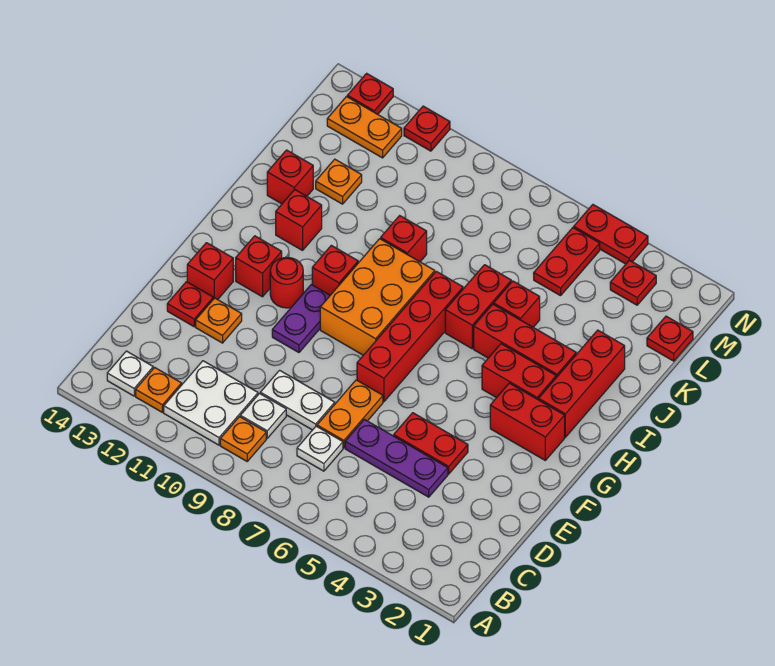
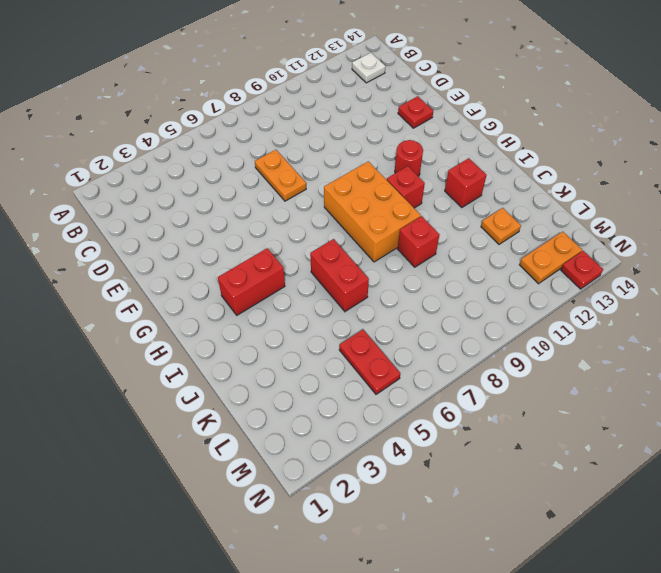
none -> orange plate B9 level 1
none -> white plate B10:C11 level 1
none -> orange plate B12 level 1
none -> white plate C7 level 1

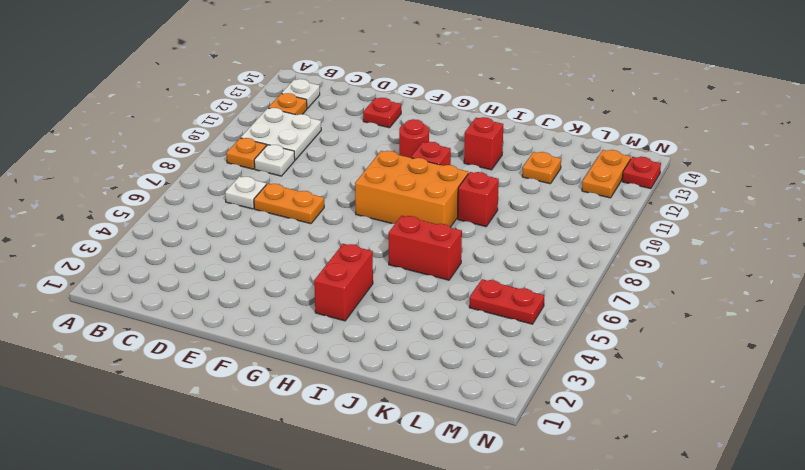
none -> purple plate D4:D6 level 1
none -> white plate D8:D9 level 1
none -> red plate E4:E5 level 1
none -> orange plate E12 level 1

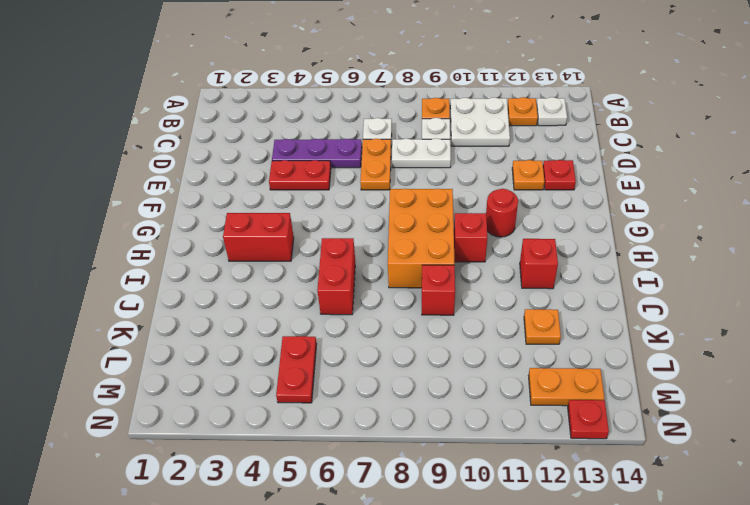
none -> red brick F7:I7 level 1
none -> purple plate F10:G10 level 1
none -> red brick F13 level 1
none -> red brick G2:G3 level 1

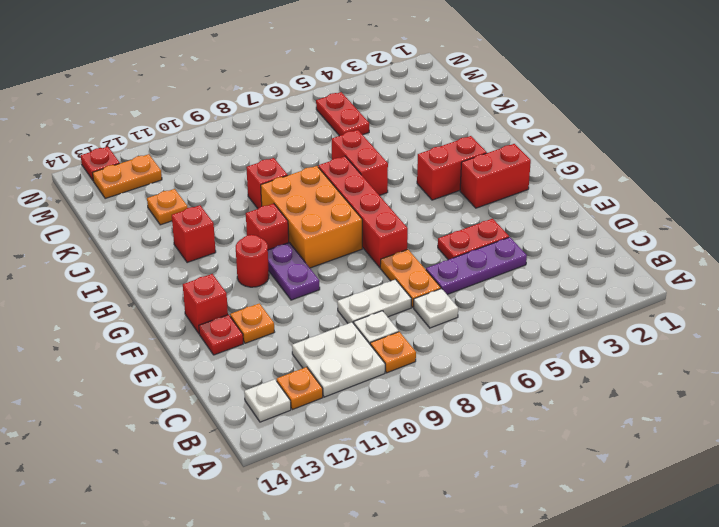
none -> red brick G12 level 1
none -> red brick H2:J2 level 1
none -> red brick I3:I5 level 1
none -> red brick J5 level 1

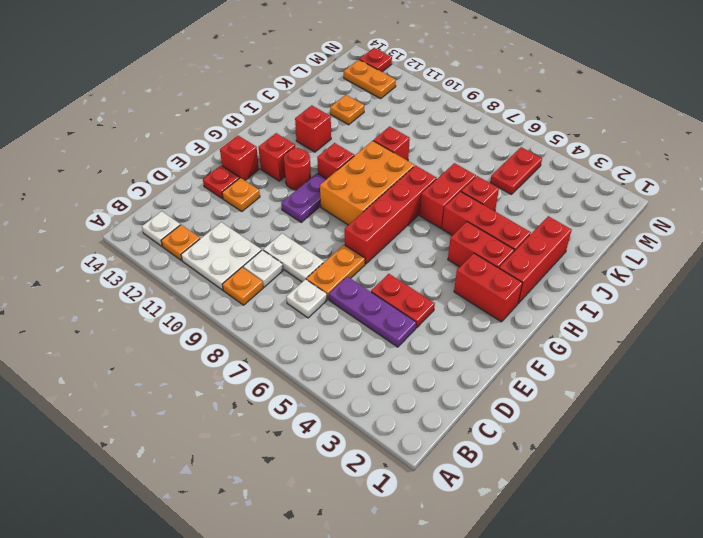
none -> red brick J13 level 1
none -> red plate L1 level 1
none -> red plate M3 level 1
none -> red plate N4:N5 level 1

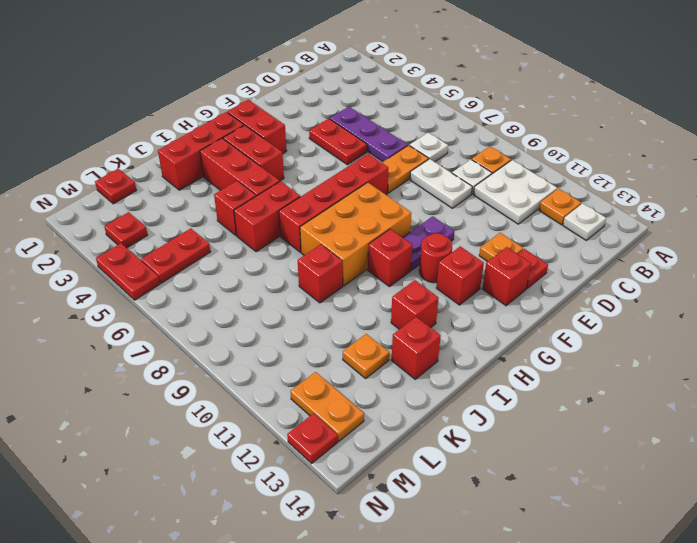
none -> red plate N11 level 1

